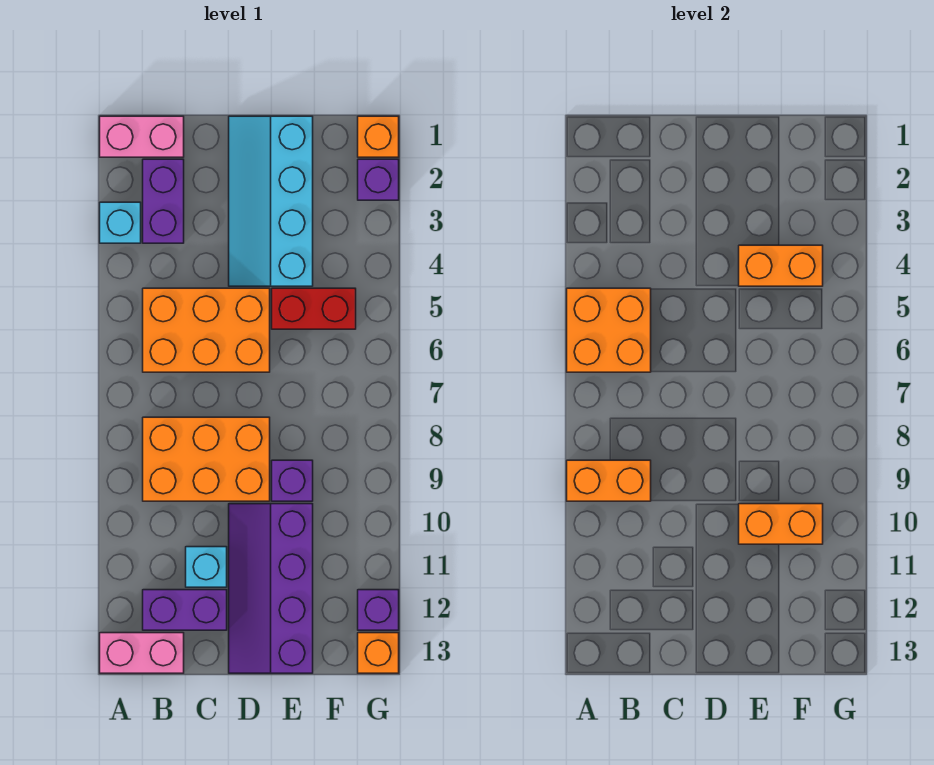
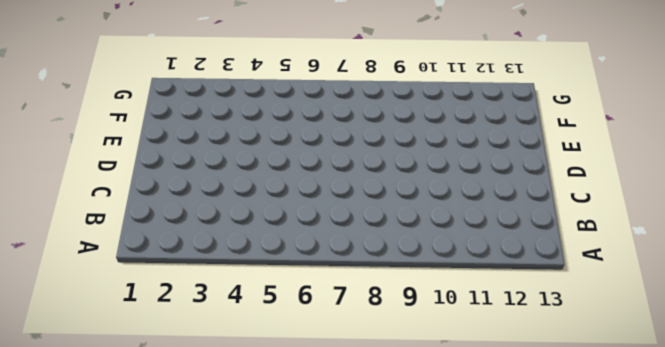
none -> pink brick A1:B1 level 1
none -> cyan brick A3 level 1
none -> pink brick A13:B13 level 1

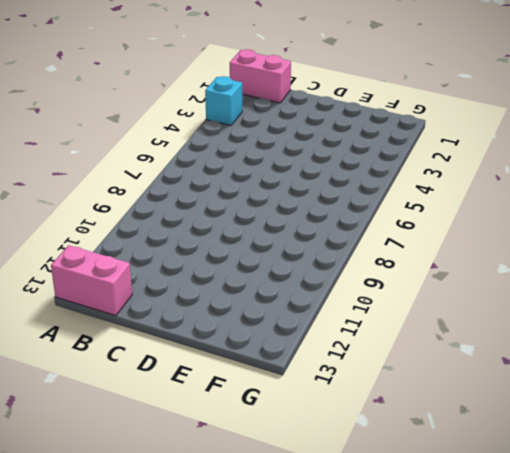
none -> purple brick B2:B3 level 1
none -> orange brick B5:D6 level 1
none -> orange brick B8:D9 level 1

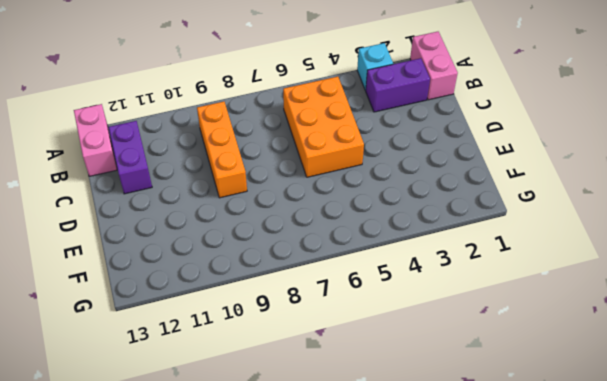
orange brick B9:D9 level 1 -> orange brick B8:D9 level 1
none -> cyan brick C11 level 1
none -> cyan slope D1:E4 level 1 top E
none -> purple slope D10:E13 level 1 top E

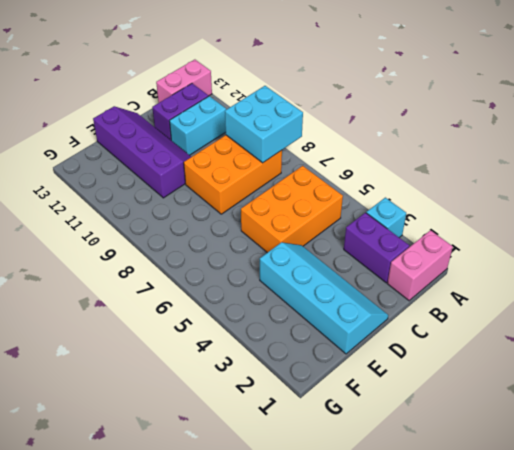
cyan brick A8:B9 level 2 -> orange brick A9:B9 level 2
cyan brick B11:C11 level 1 -> cyan brick C11 level 1
none -> red brick E5:F5 level 1
none -> purple brick E9 level 1
none -> orange brick G1 level 1

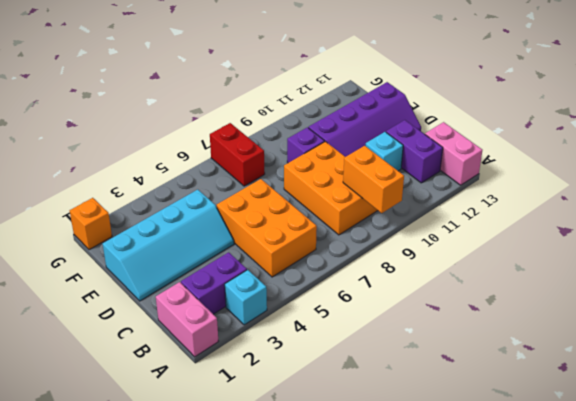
red brick F7:G7 level 1 -> red brick E5:F5 level 1
none -> purple brick G2 level 1
none -> purple brick G12 level 1
none -> orange brick G13 level 1

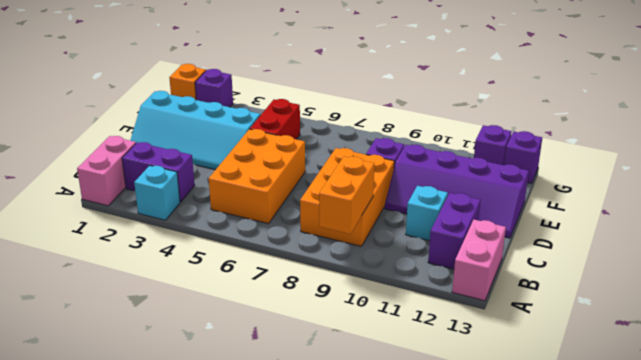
purple brick G13 level 1 -> orange brick G13 level 1
none -> orange brick A5:B6 level 2
none -> orange brick E4:F4 level 2
none -> orange brick E10:F10 level 2

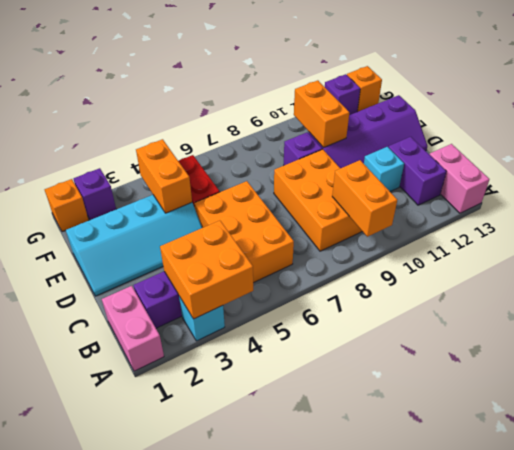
orange brick A3:B4 level 2 -> orange brick A5:B6 level 2

